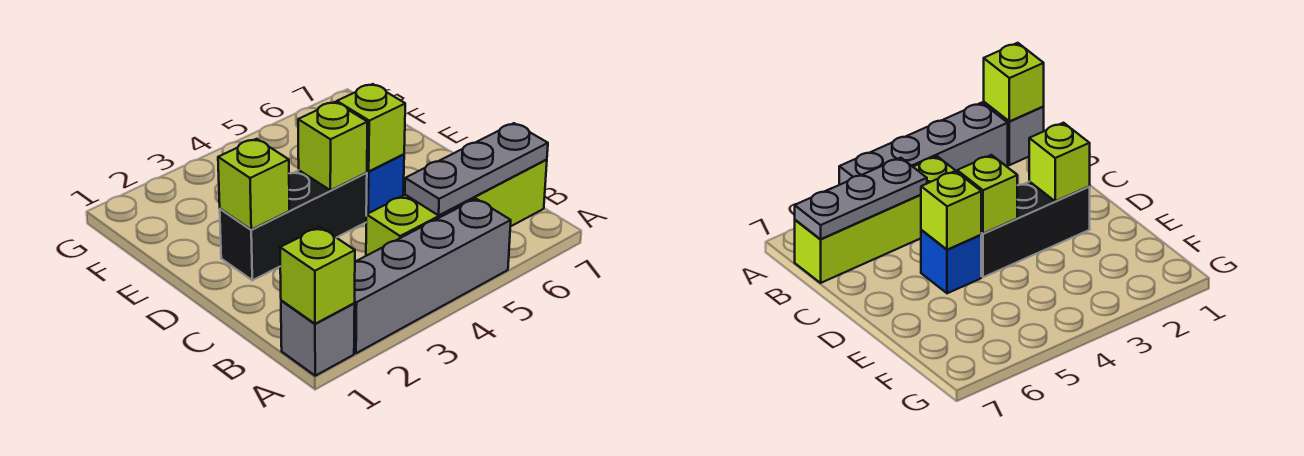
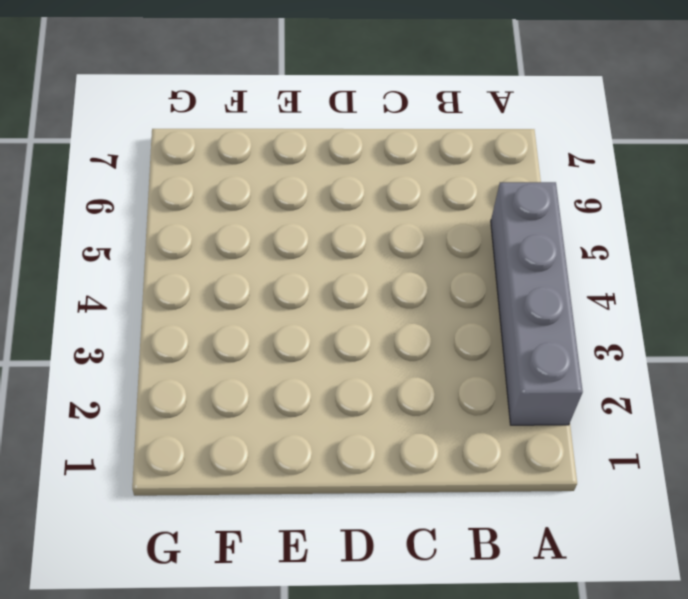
none -> grey brick A1 level 1
none -> lime brick B4:B7 level 1

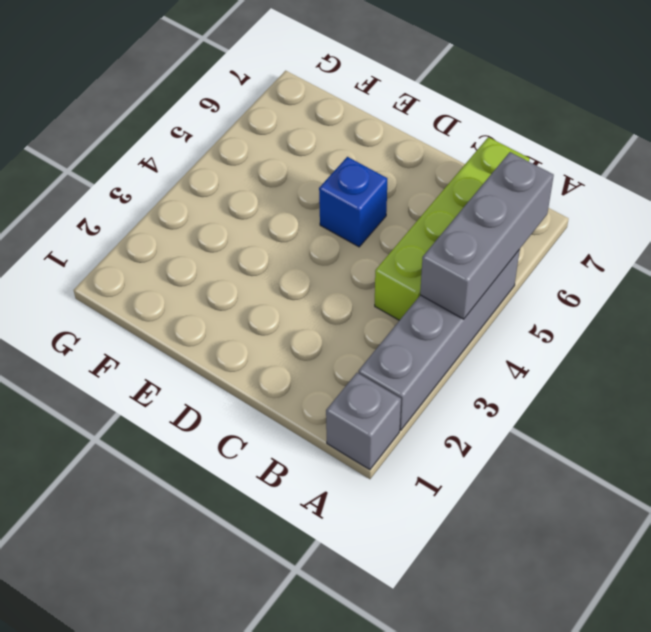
grey brick A4:A6 level 2 -> none
none -> black brick D2:D4 level 1
none -> lime brick A1 level 2

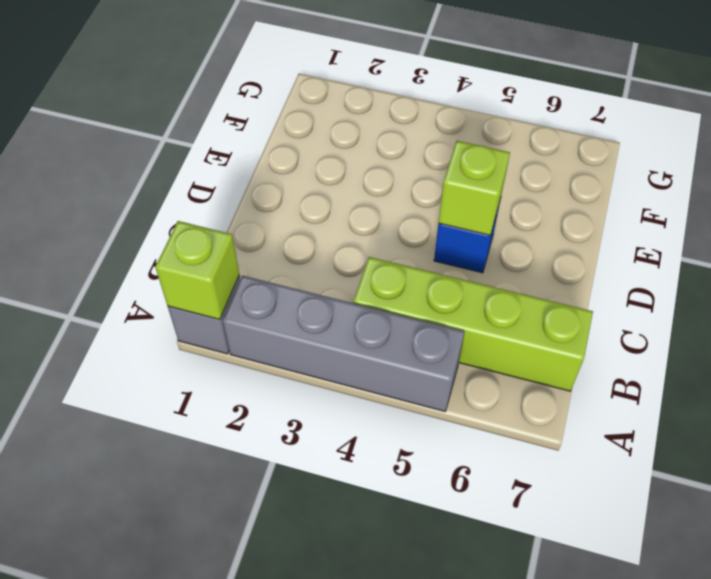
none -> black brick D2:D4 level 1
none -> grey plate B5:B7 level 2

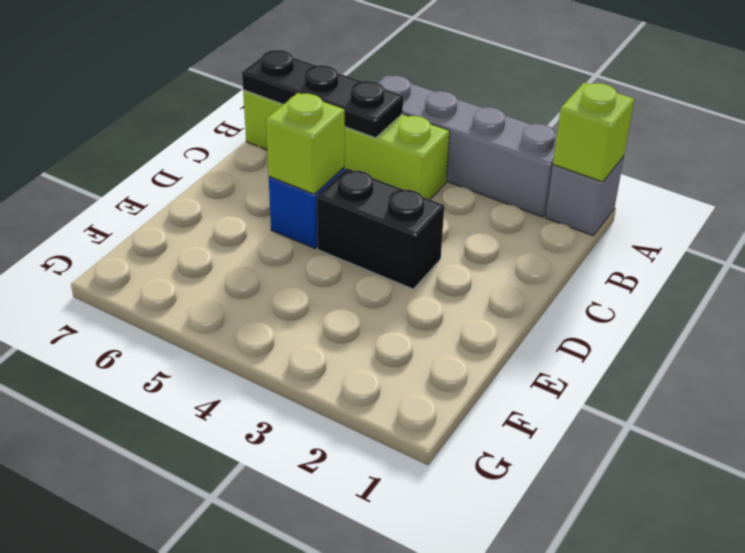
black plate B5:B7 level 2 -> grey plate B5:B7 level 2
black brick D3:D4 level 1 -> black brick D2:D4 level 1
none -> lime brick D2 level 2
none -> lime brick D4 level 2

